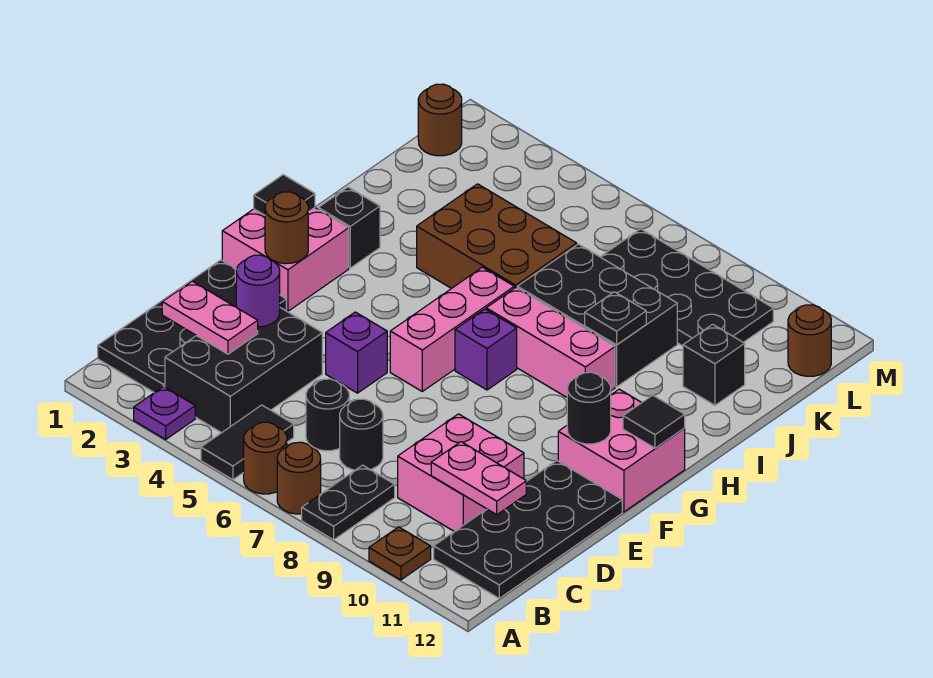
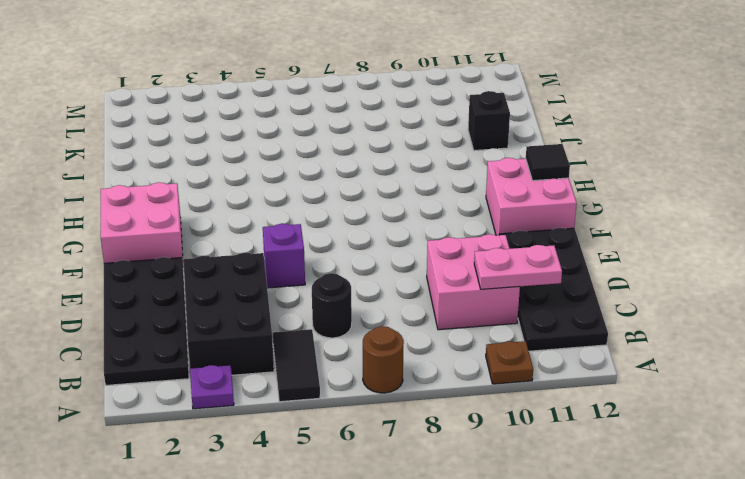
none -> brown round brick A6 level 1
none -> black plate A8:B8 level 1
none -> black round brick C7 level 1
none -> pink brick F6:H6 level 1

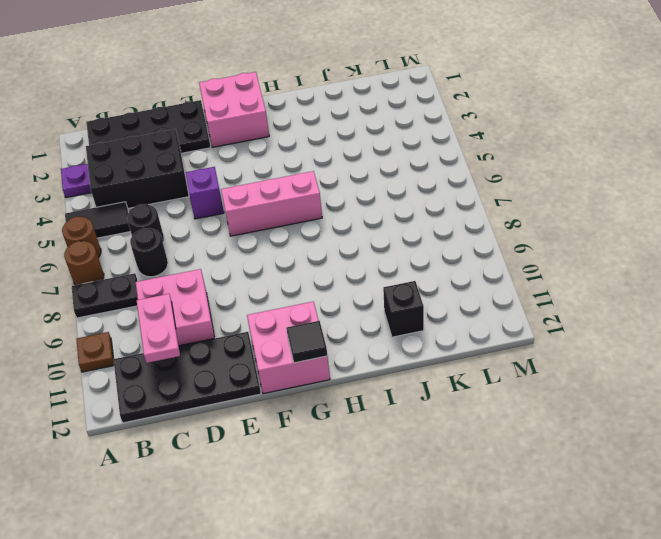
none -> purple brick G7 level 1
none -> black brick H2 level 1
none -> pink brick H7:H9 level 1
none -> brown brick I4:J6 level 1

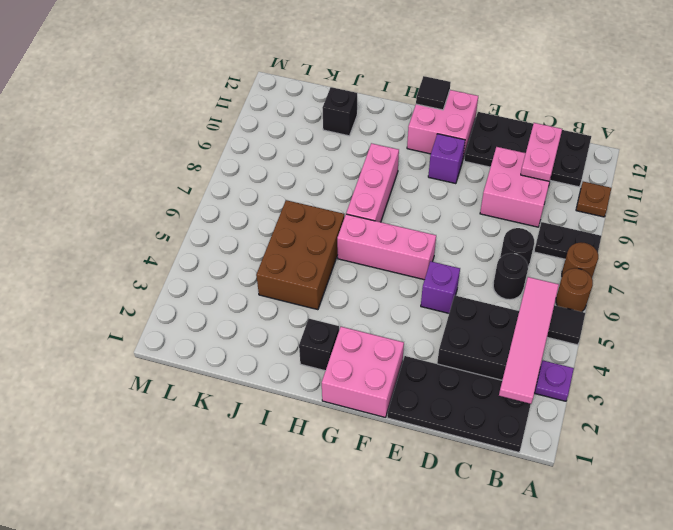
pink tile B2:B5 level 2 -> none
purple brick F10 level 1 -> purple brick G7 level 1
none -> black brick I7:J9 level 1
none -> black plate K7:L10 level 1
none -> brown round brick L1 level 1
none -> brown round brick L12 level 1

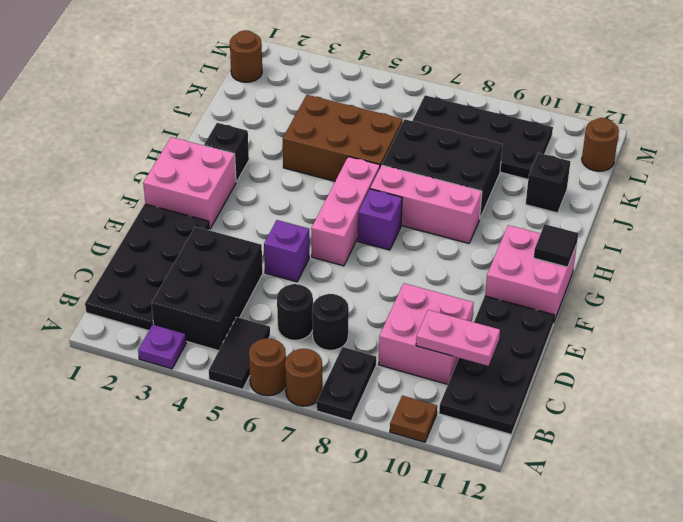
none -> pink plate C2:C3 level 2
none -> purple round brick D3 level 2
none -> brown round brick F2 level 2
none -> black round brick F11 level 2

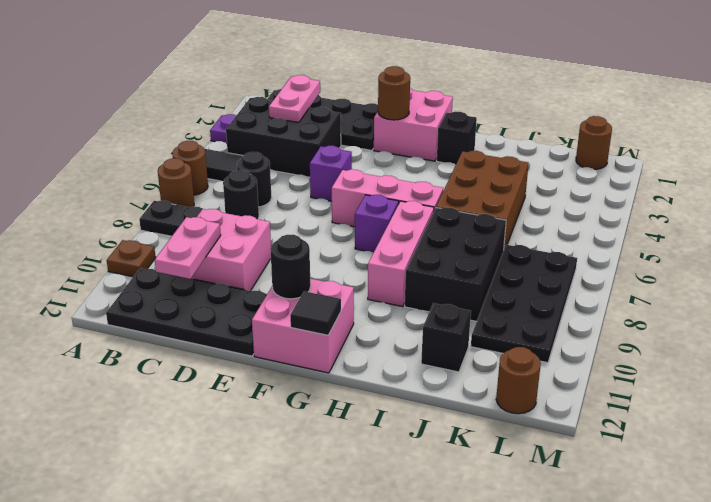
none -> purple round brick D3 level 2
none -> black tile G1 level 2
none -> black plate I9 level 2

